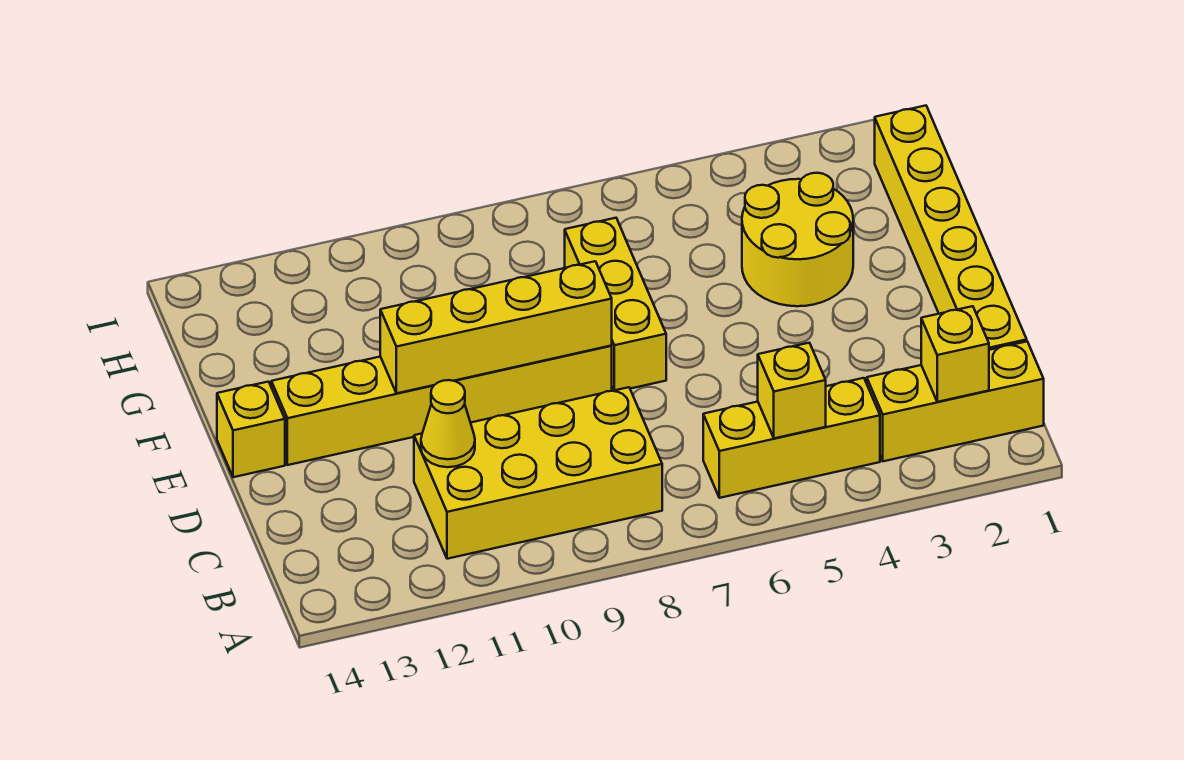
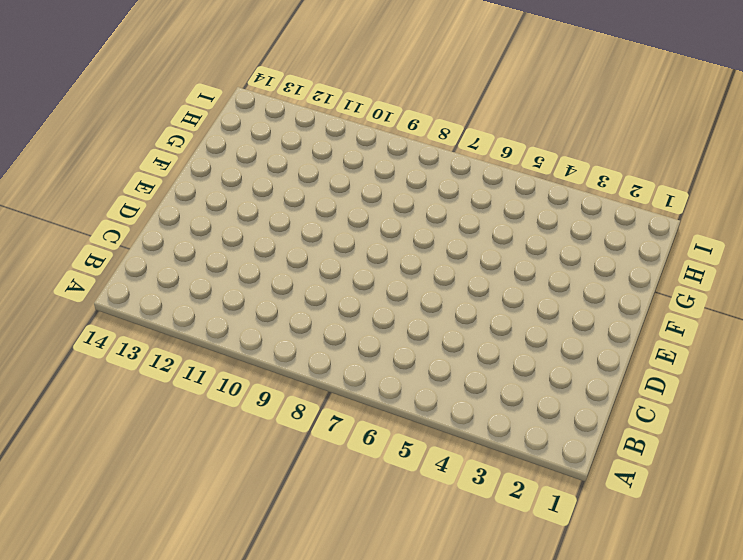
none -> yellow brick B1:B3 level 1
none -> yellow brick B4:B6 level 1
none -> yellow brick B8:C11 level 1

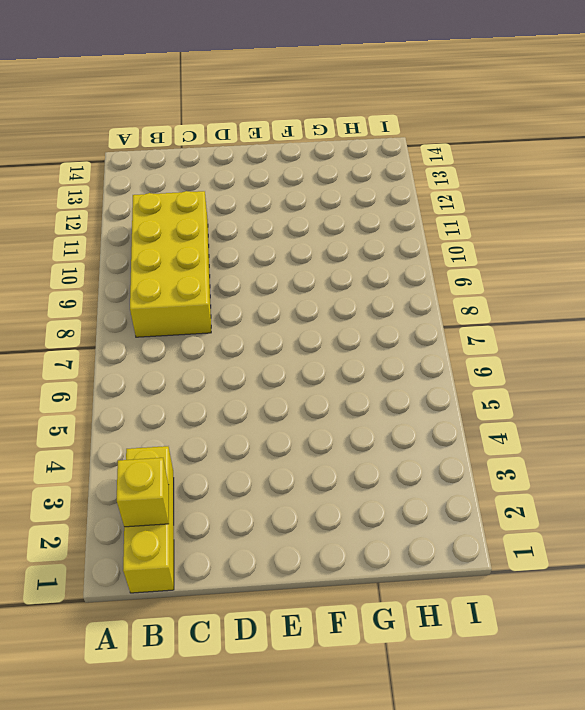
none -> yellow brick B4:B6 level 1
none -> yellow brick C1:H1 level 1
none -> yellow brick E7:G7 level 1

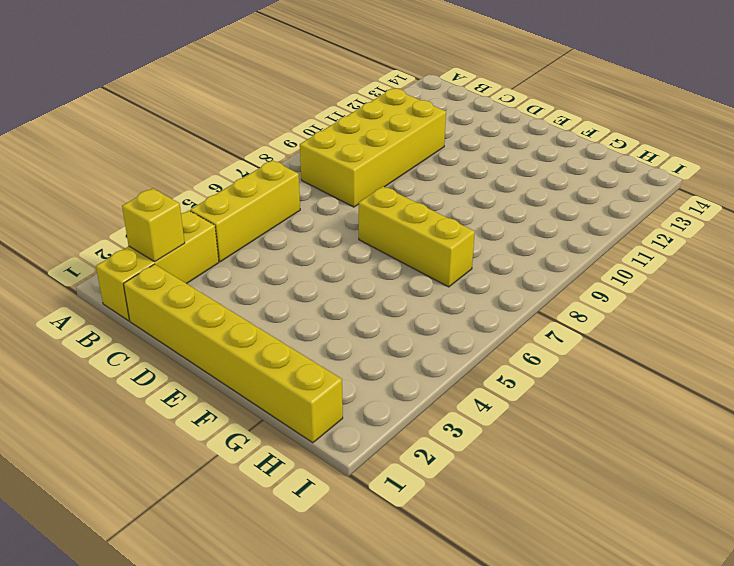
none -> yellow brick E8:E13 level 1
none -> yellow brick E14 level 1
none -> yellow round brick F3:G4 level 1

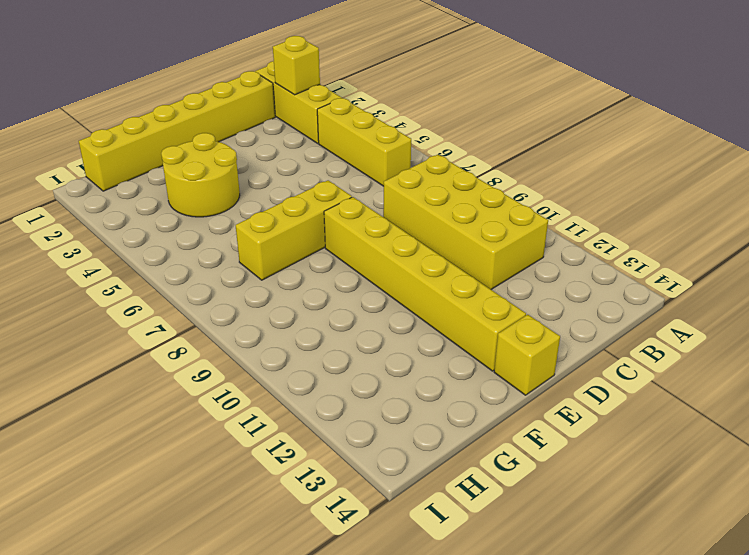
none -> yellow brick B5 level 2
none -> yellow cone C11 level 2
none -> yellow brick E8:E11 level 2

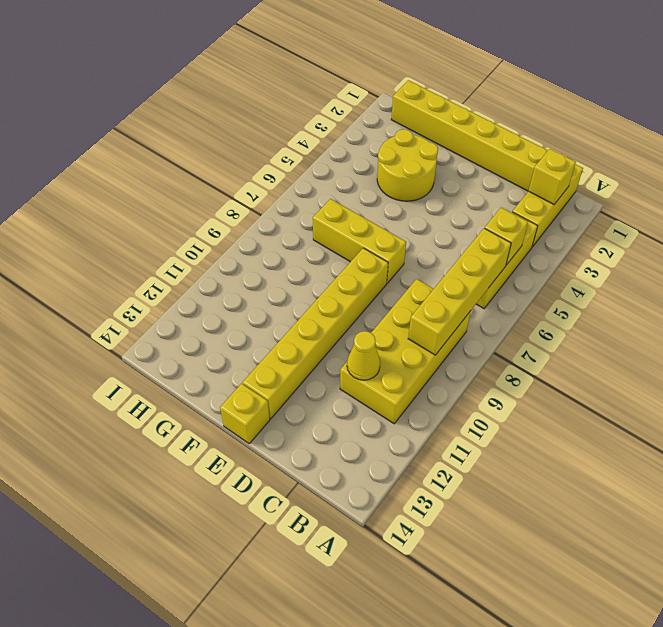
yellow brick B6:B9 level 2 -> yellow brick E8:E11 level 2

